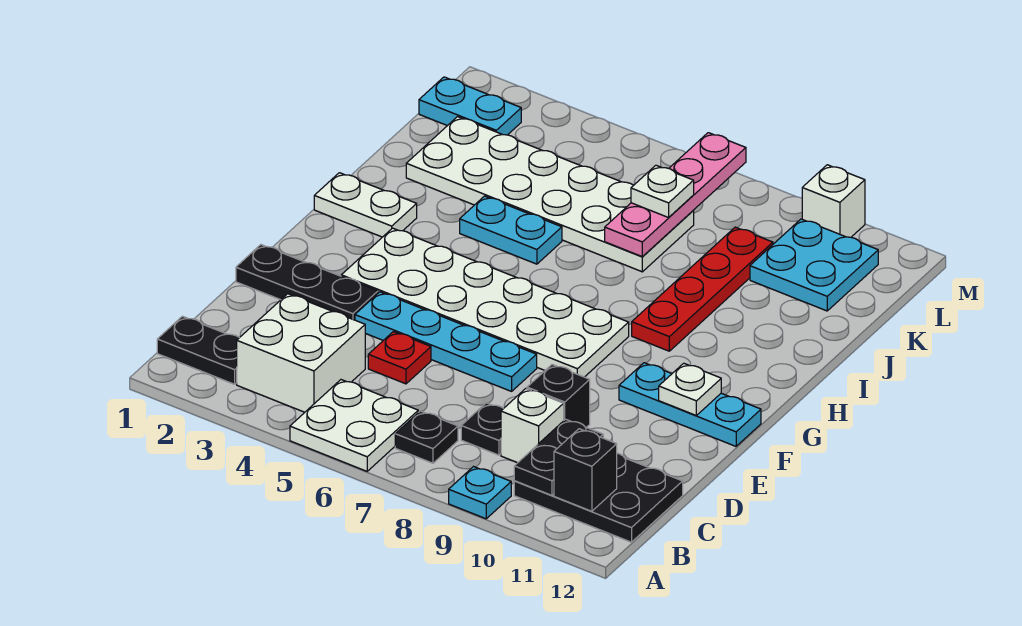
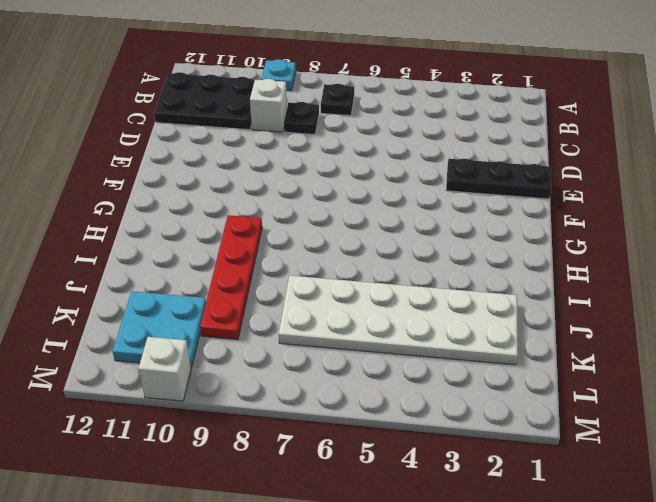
none -> white plate A5:B6 level 1
none -> black plate B1:B2 level 1
none -> white brick B3:C4 level 1

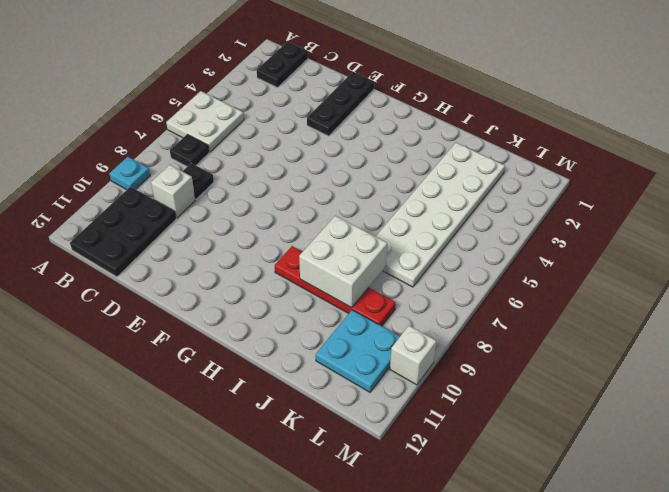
white brick I8:J9 level 2 -> white brick B3:C4 level 1
none -> red plate D5 level 1
none -> black brick D9 level 1
none -> cyan plate E4:E7 level 1

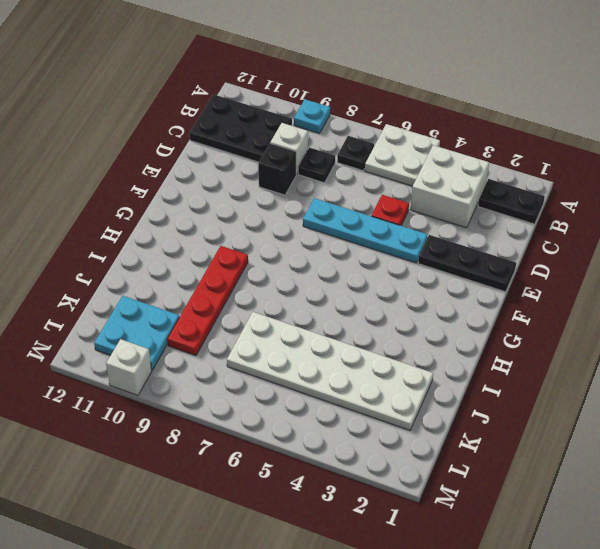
none -> white plate F3:G8 level 1
none -> cyan plate F10:F12 level 1
none -> white plate H1:H2 level 1

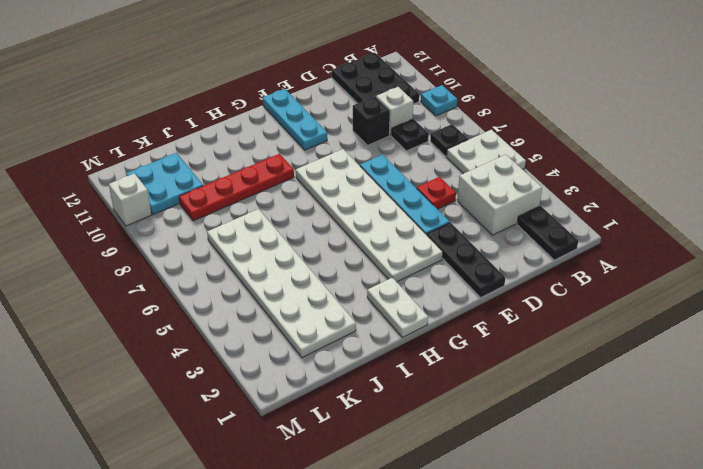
none -> cyan plate I4:I5 level 1
none -> cyan plate L1:L2 level 1
none -> black plate B10:C10 level 2

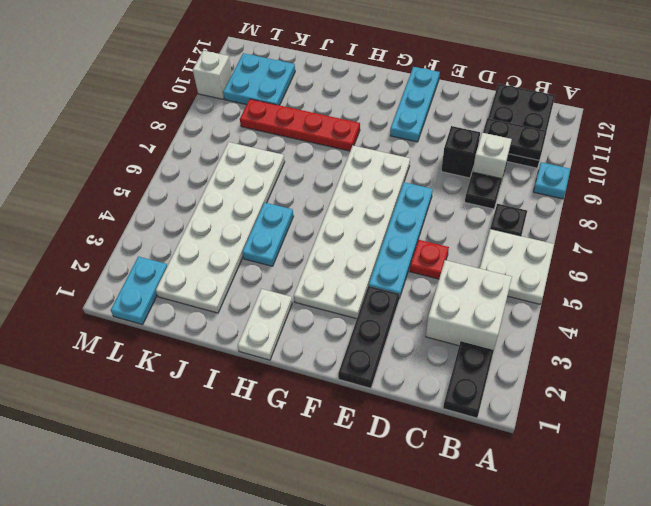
none -> black brick B11 level 2
none -> white plate F11 level 2
none -> pink plate J7:M7 level 2

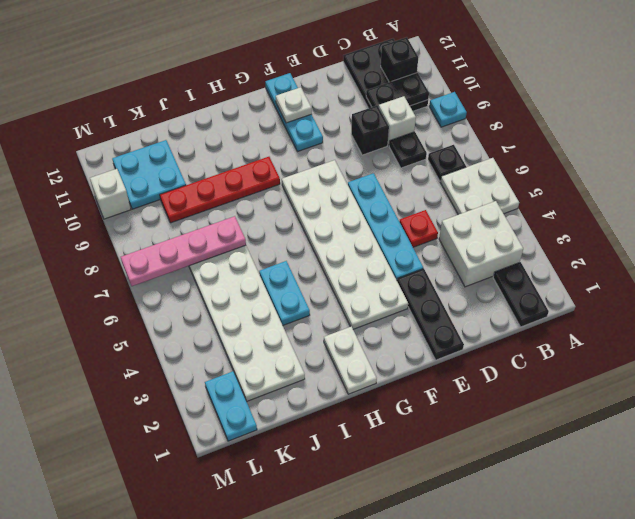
none -> white plate K7 level 3

